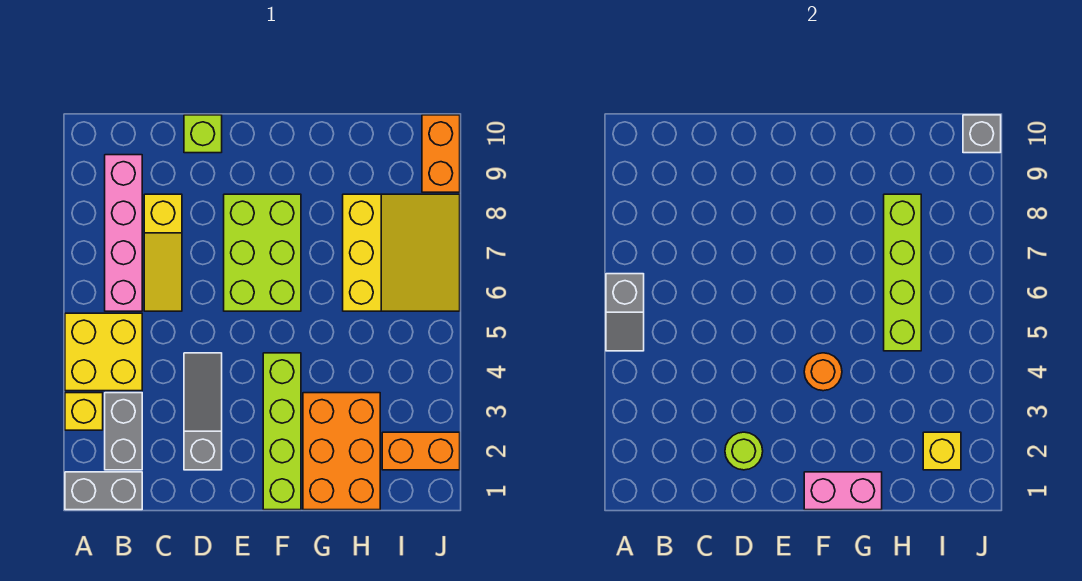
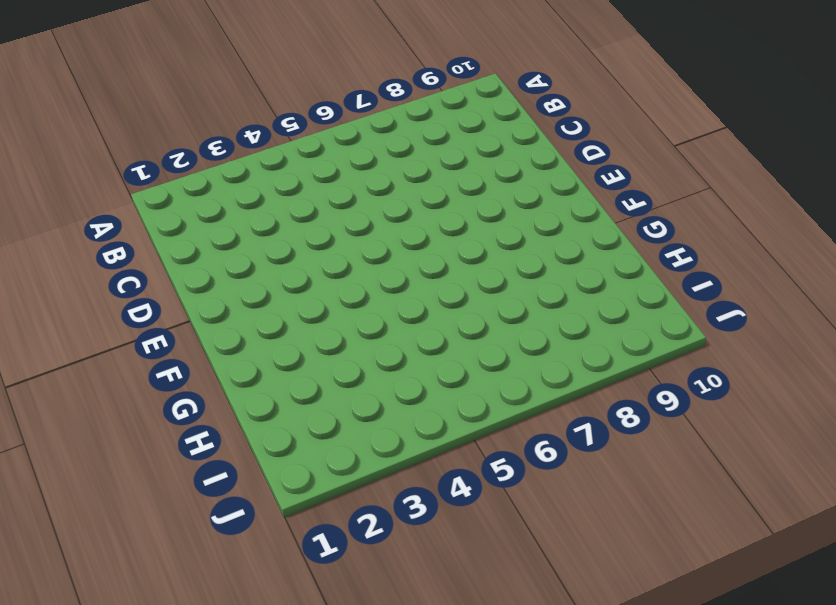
none -> grey brick A1:B1 level 1
none -> yellow brick A3 level 1
none -> yellow brick A4:B5 level 1

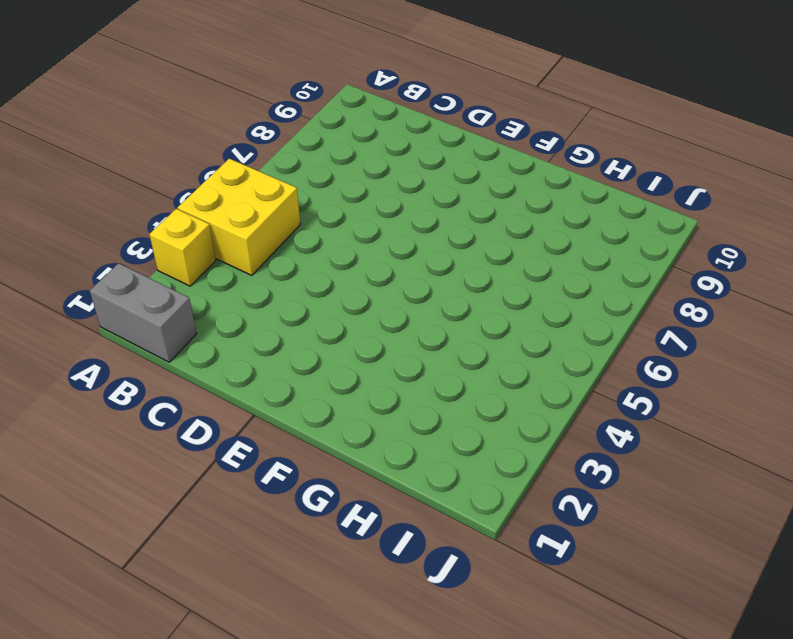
none -> grey brick B2:B3 level 1
none -> pink brick B6:B9 level 1
none -> yellow slope C6:C8 level 1 top 8

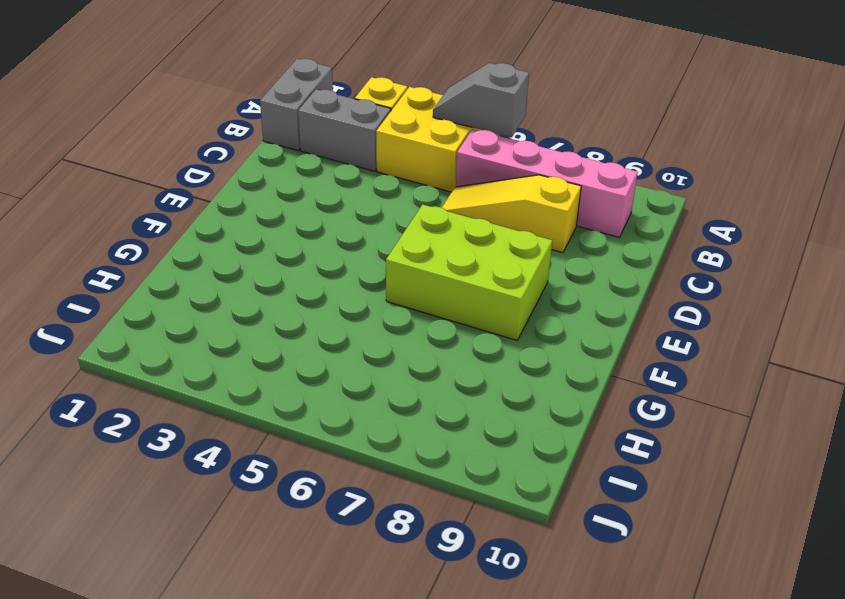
none -> grey slope D2:D4 level 1 top 2
none -> lime brick D10 level 1
none -> lime brick F1:F4 level 1

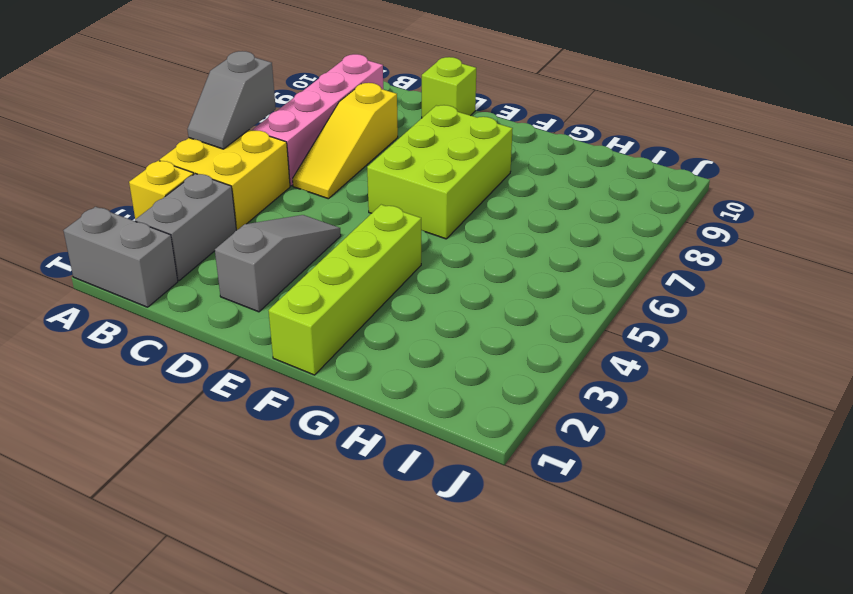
none -> orange brick G1:H3 level 1
none -> yellow slope H6:J8 level 1 top H
none -> orange brick I2:J2 level 1

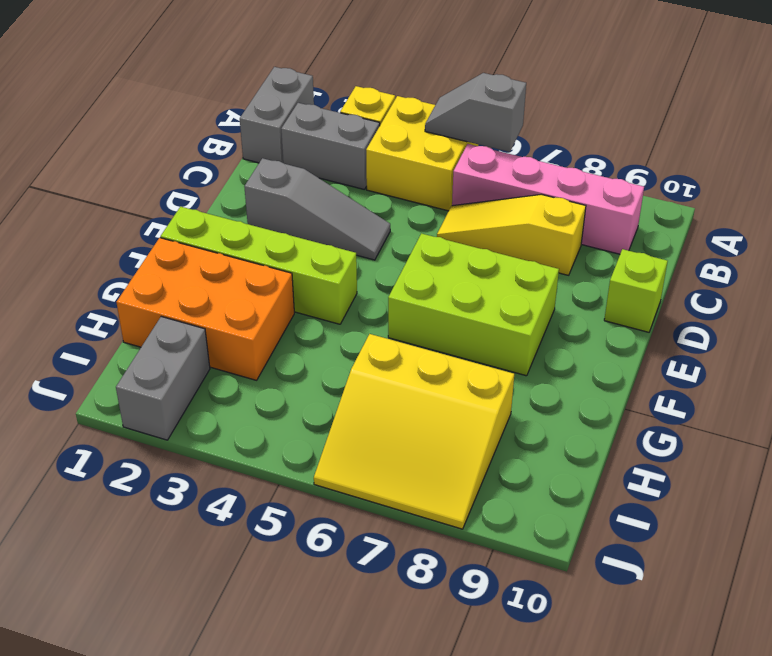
grey brick I2:J2 level 1 -> orange brick I2:J2 level 1
none -> orange brick J9:J10 level 1
none -> lime round brick D2 level 2
none -> pink brick F1:G1 level 2

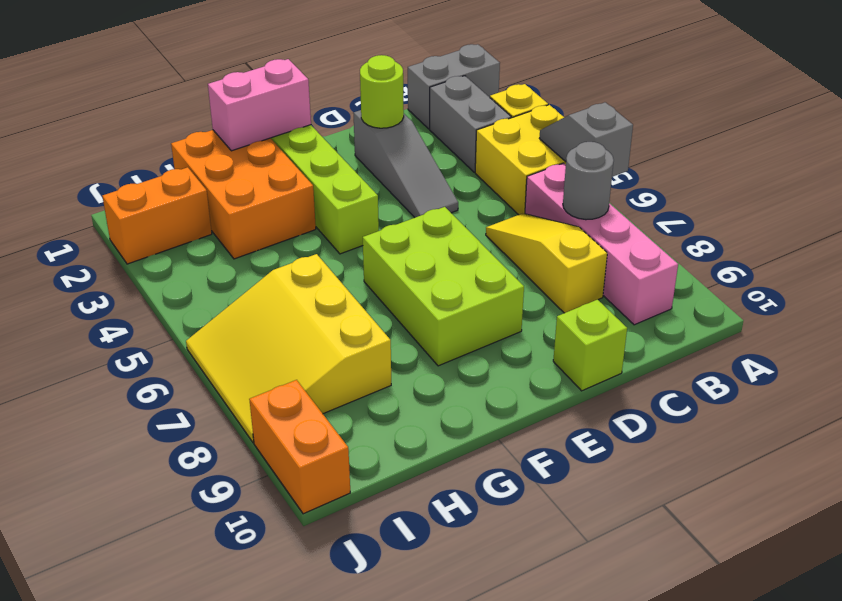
grey round brick B7 level 2 -> none
none -> orange round brick F4 level 2
none -> lime brick H5:H8 level 2
none -> yellow brick I2 level 2

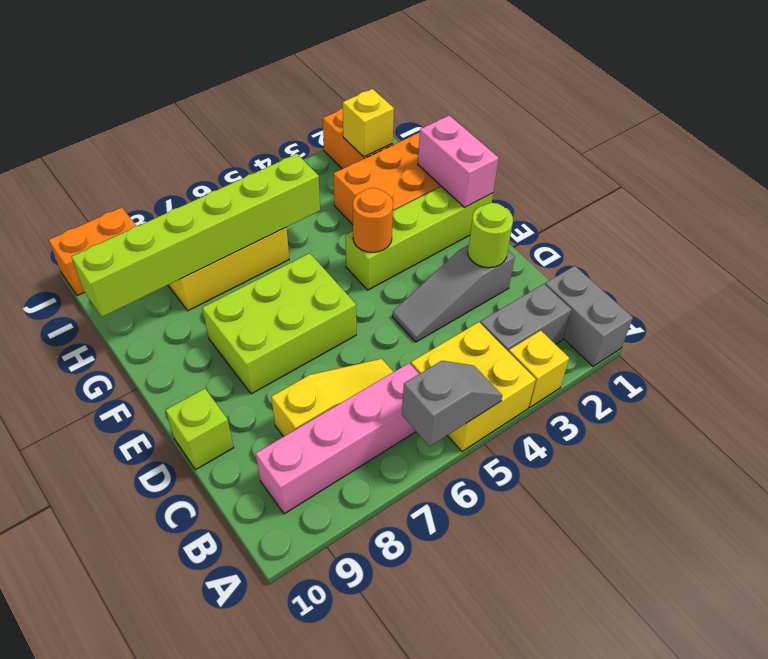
lime brick H5:H10 level 2 -> lime brick H5:H8 level 2
none -> grey brick J10 level 2

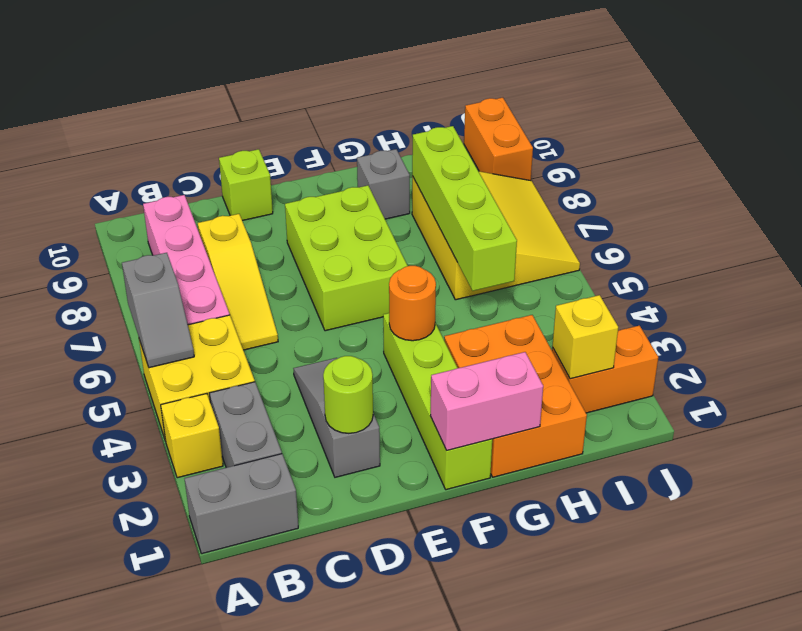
grey brick G9 level 1 -> grey brick J10 level 2

